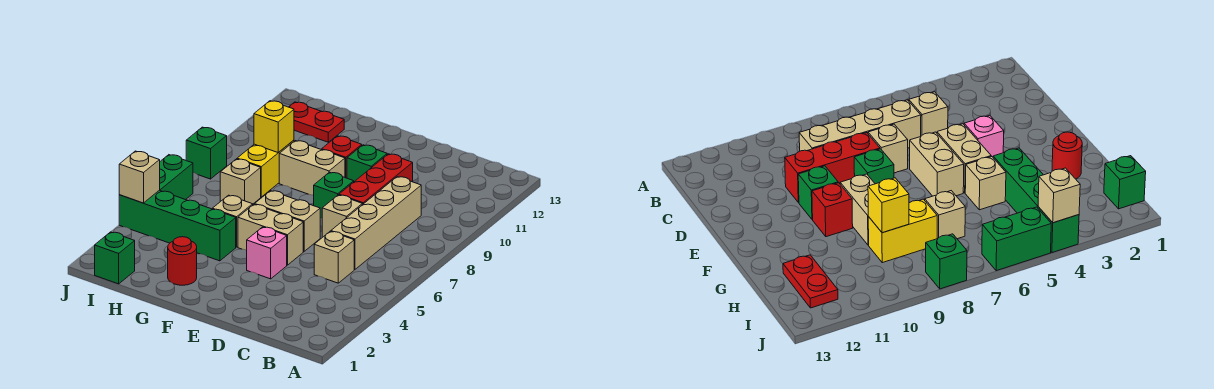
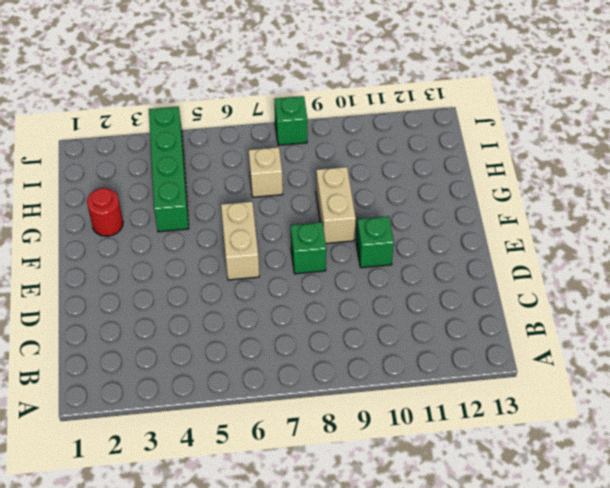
none -> tan brick C5 level 1
none -> tan brick C6:C9 level 1
none -> tan brick D7 level 1

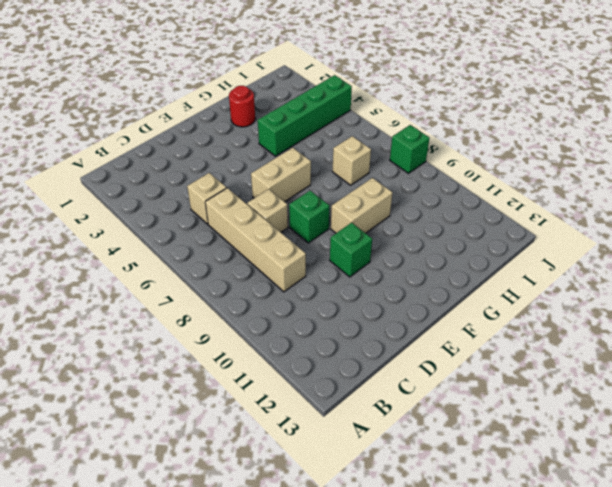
none -> red brick D8:D10 level 1
none -> pink brick E4 level 1
none -> tan brick E5:F5 level 1

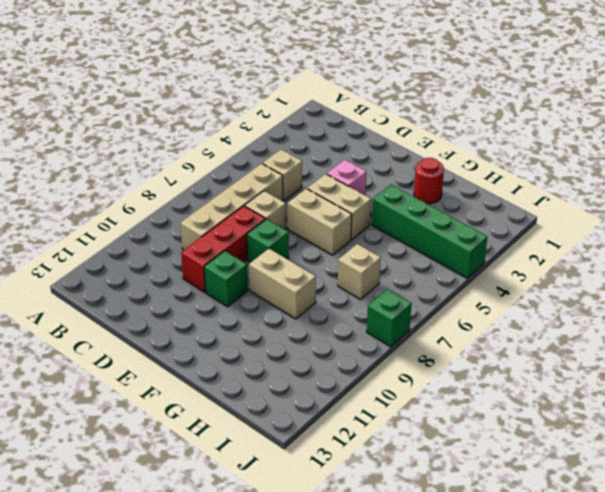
none -> red brick F10 level 1
none -> tan brick G5 level 1
none -> yellow brick H8:H9 level 1

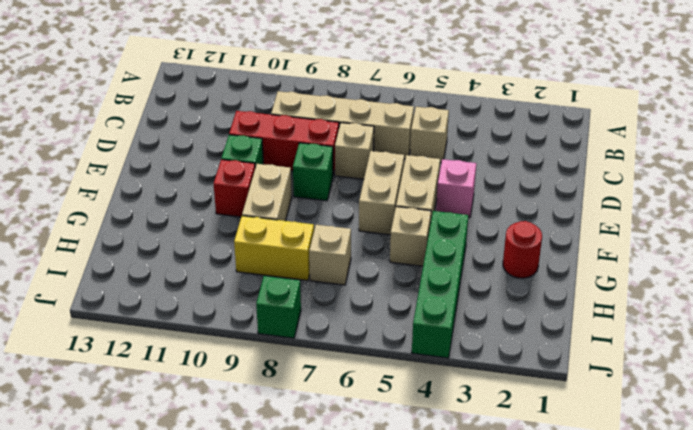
none -> red plate H12:I12 level 1
none -> green brick I1 level 1
none -> green brick J5:J6 level 1

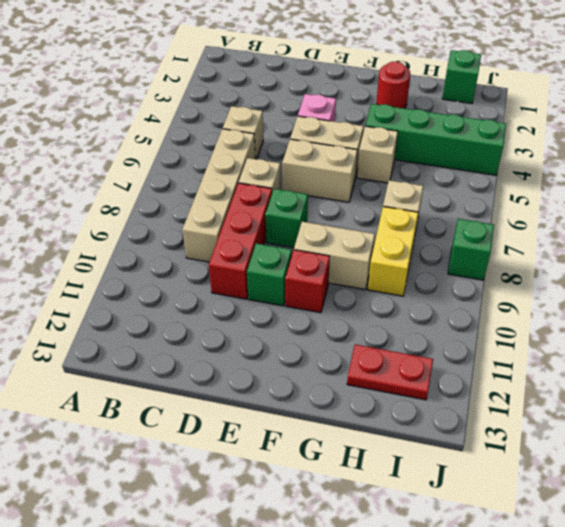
none -> green brick J5:J6 level 1
none -> yellow brick H9 level 2
none -> tan brick J4 level 2

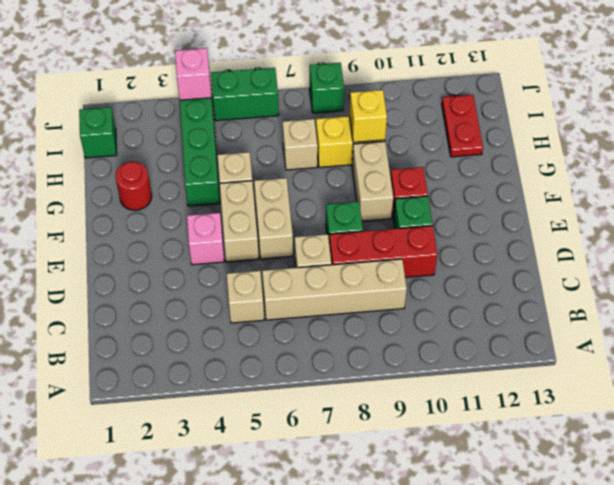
pink brick J4 level 2 -> tan brick J4 level 2

